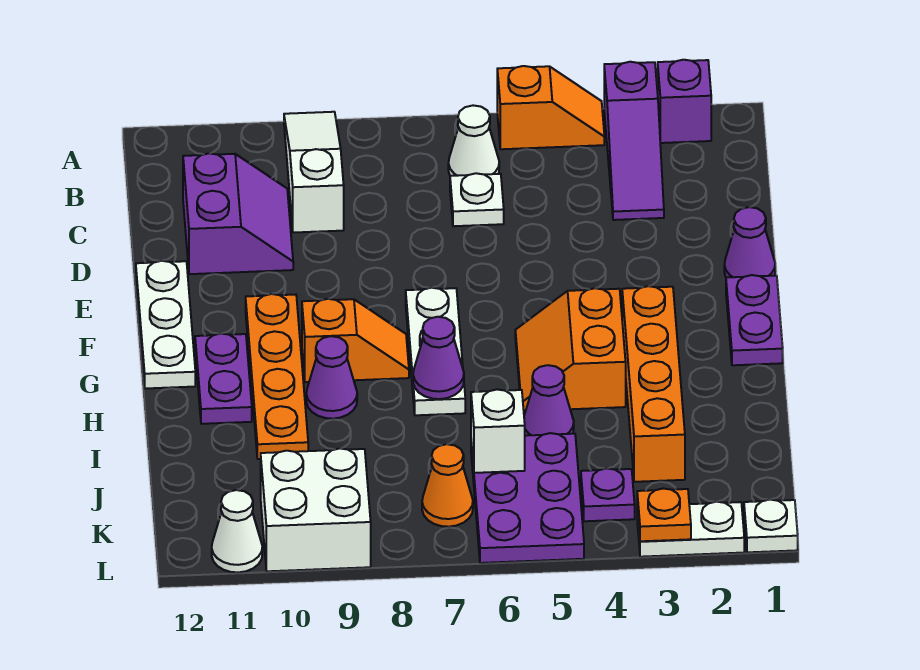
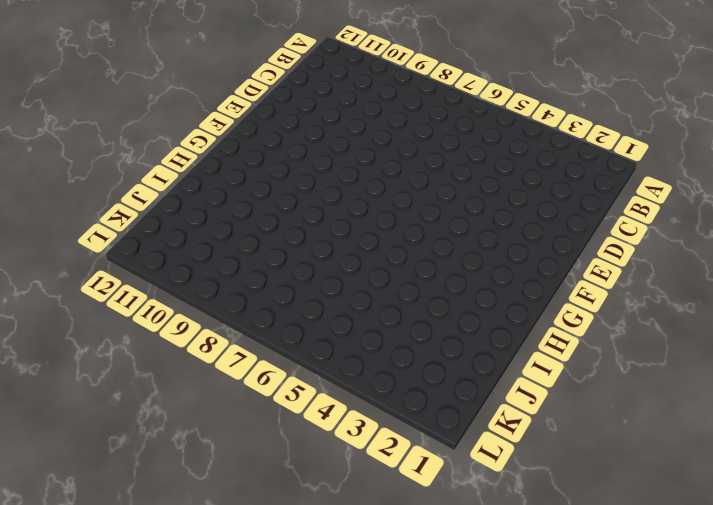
none -> purple brick A2 level 1
none -> purple slope A3:C3 level 1 top A
none -> orange slope A4:A5 level 1 top 5

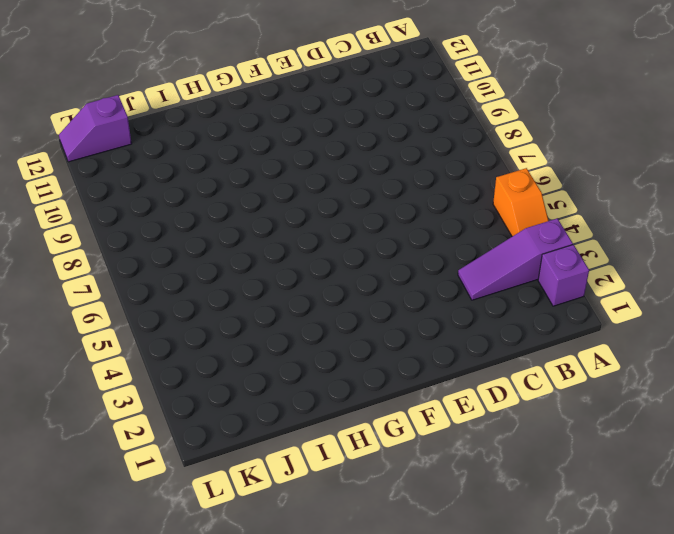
purple slope K12:L12 level 1 top K -> none
none -> white slope A9:C9 level 1 top C
none -> white cone B6 level 1
none -> white plate C6 level 1

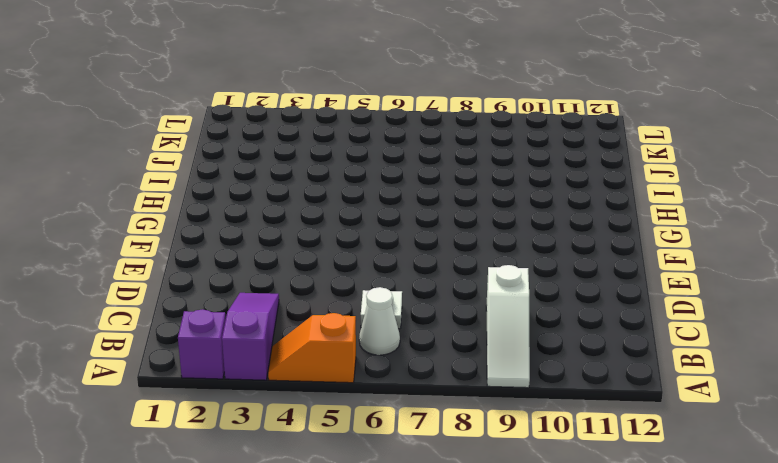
none -> purple slope C10:D11 level 1 top 11
none -> purple cone E1 level 1
none -> white plate E12:G12 level 1

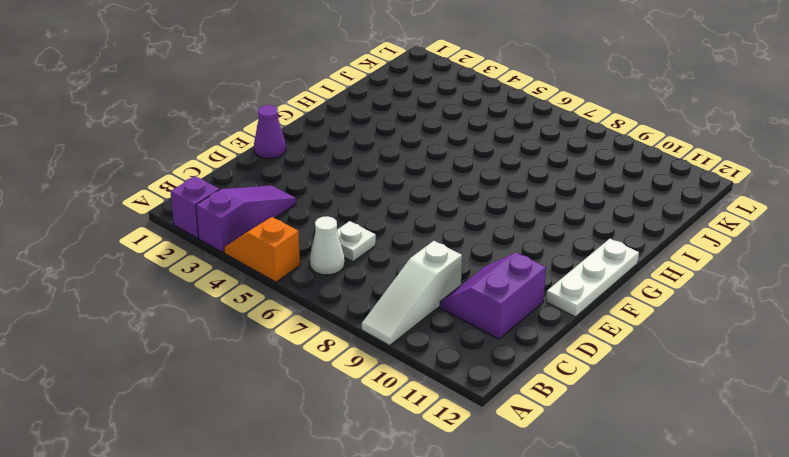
none -> purple plate F1:G1 level 1
none -> white plate F7:H7 level 1
none -> orange plate F10:I10 level 1

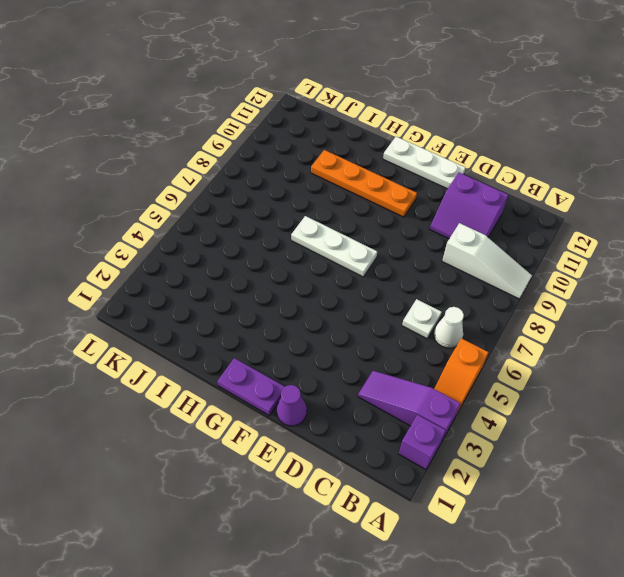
none -> orange brick G3:J3 level 1
none -> orange slope G4:H5 level 1 top 4
none -> orange slope G8:G9 level 1 top 9

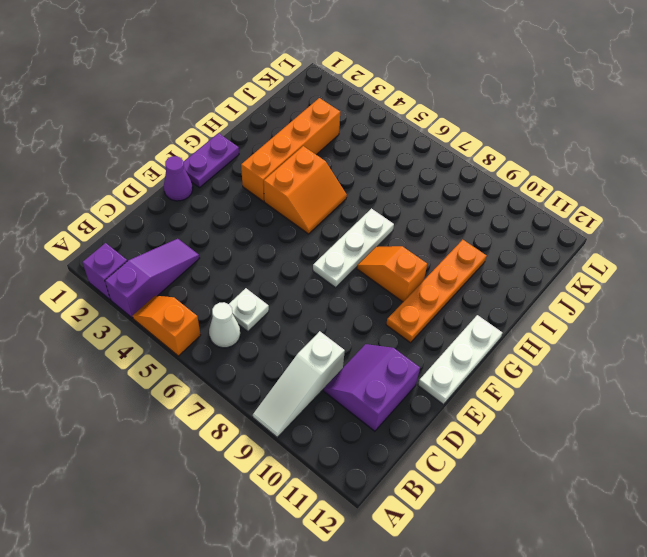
none -> purple plate G11:H11 level 1
none -> purple cone H9 level 1
none -> purple cone I5 level 1

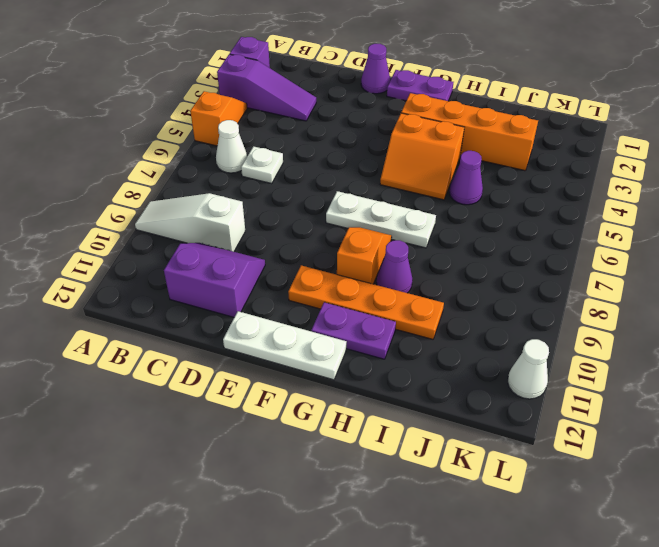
none -> purple plate J5:L6 level 1
none -> purple plate K4 level 1
none -> orange cone K7 level 1

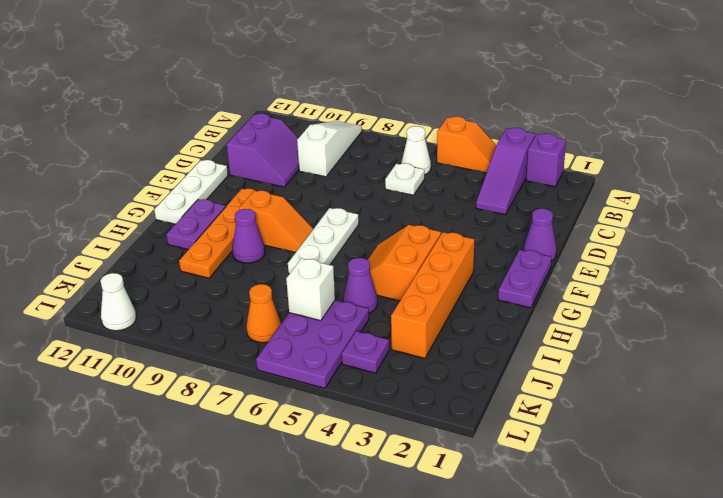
none -> white brick K9:L10 level 1
none -> white plate L1 level 1
none -> white plate L2:L3 level 1

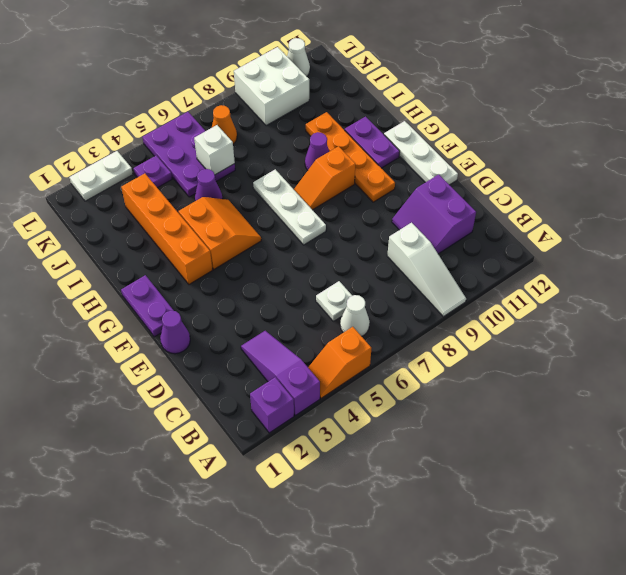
none -> white plate L1 level 1
none -> purple cone H7 level 2
none -> orange plate L3 level 2

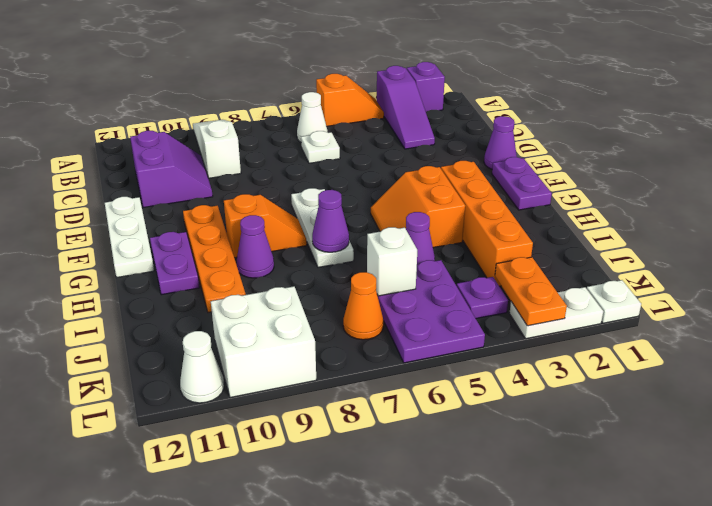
orange plate K3:L3 level 2 -> orange plate L3 level 2

